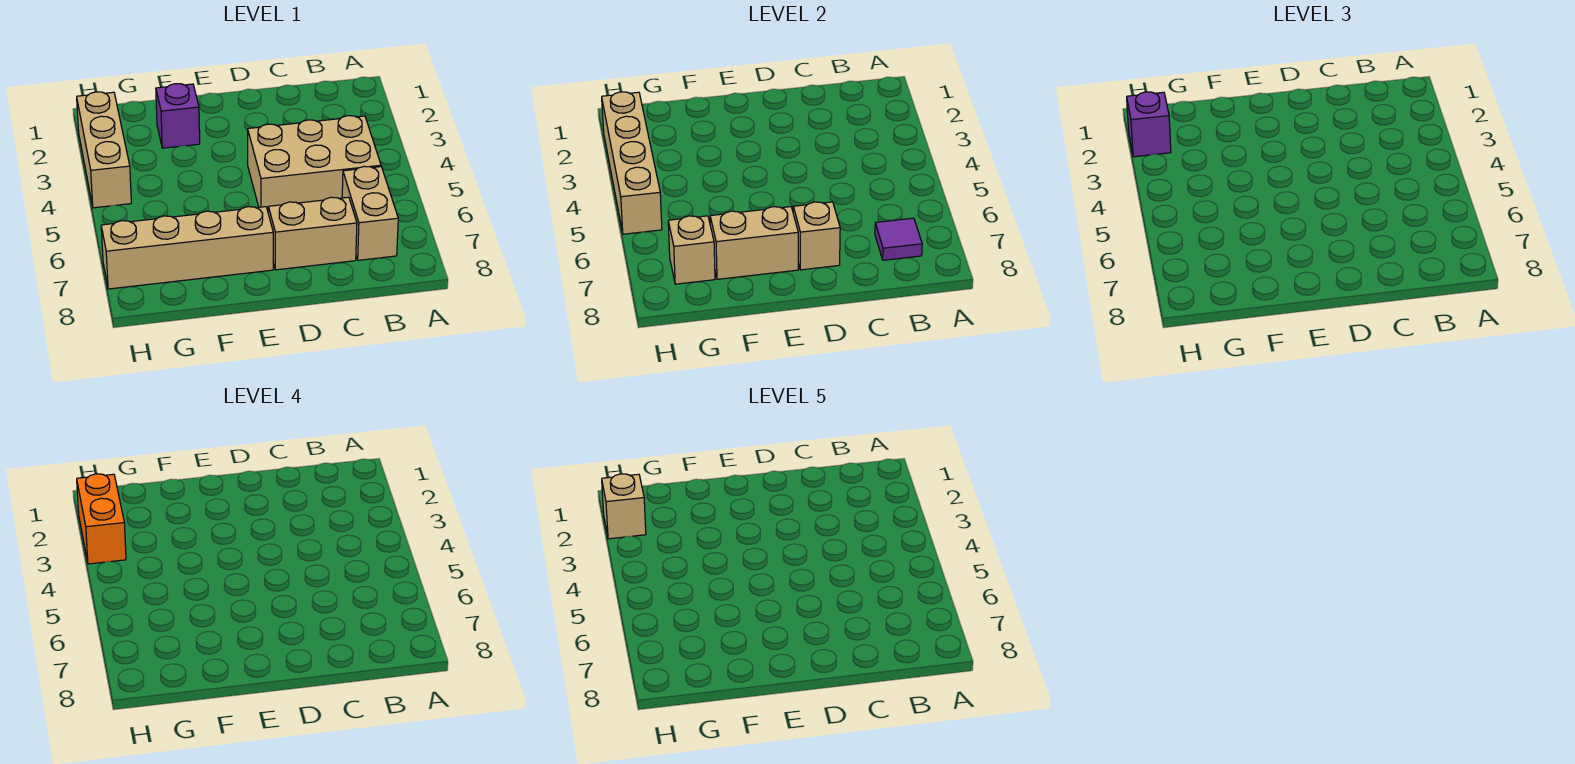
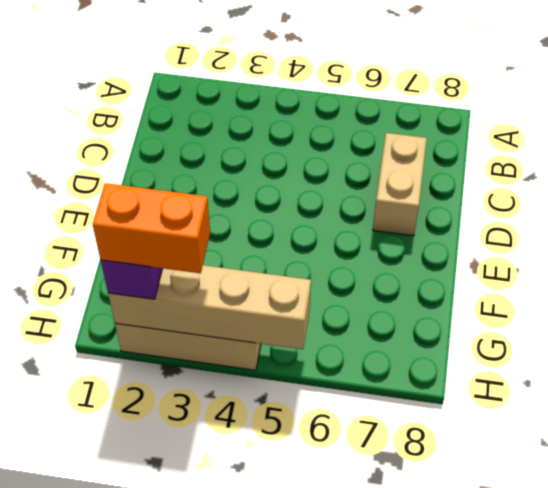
none -> tan brick B4:D5 level 1
none -> tan brick B6:B7 level 1
none -> tan brick E7:H7 level 1

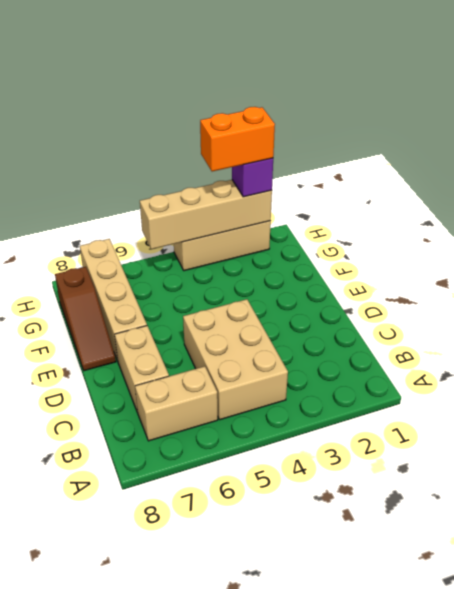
brown slope E8:G8 level 1 top G -> none
none -> purple brick F2 level 1
none -> purple tile B7 level 2
none -> tan brick D7 level 2

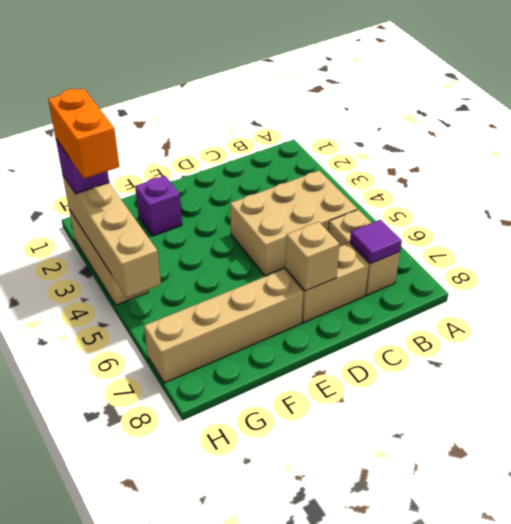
none -> tan brick E7:F7 level 2
none -> tan brick G7 level 2
none -> tan brick H2 level 5

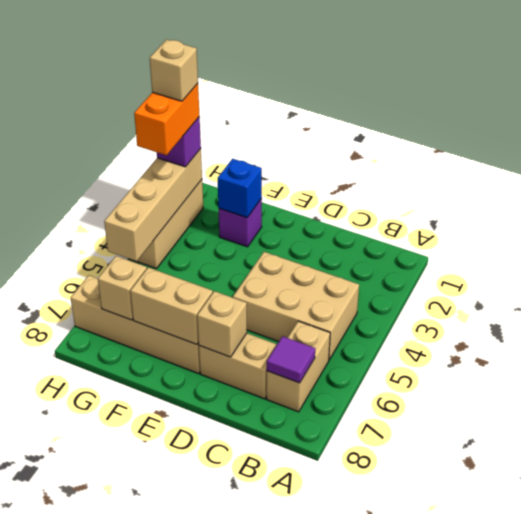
blue brick F2 level 2 -> none

